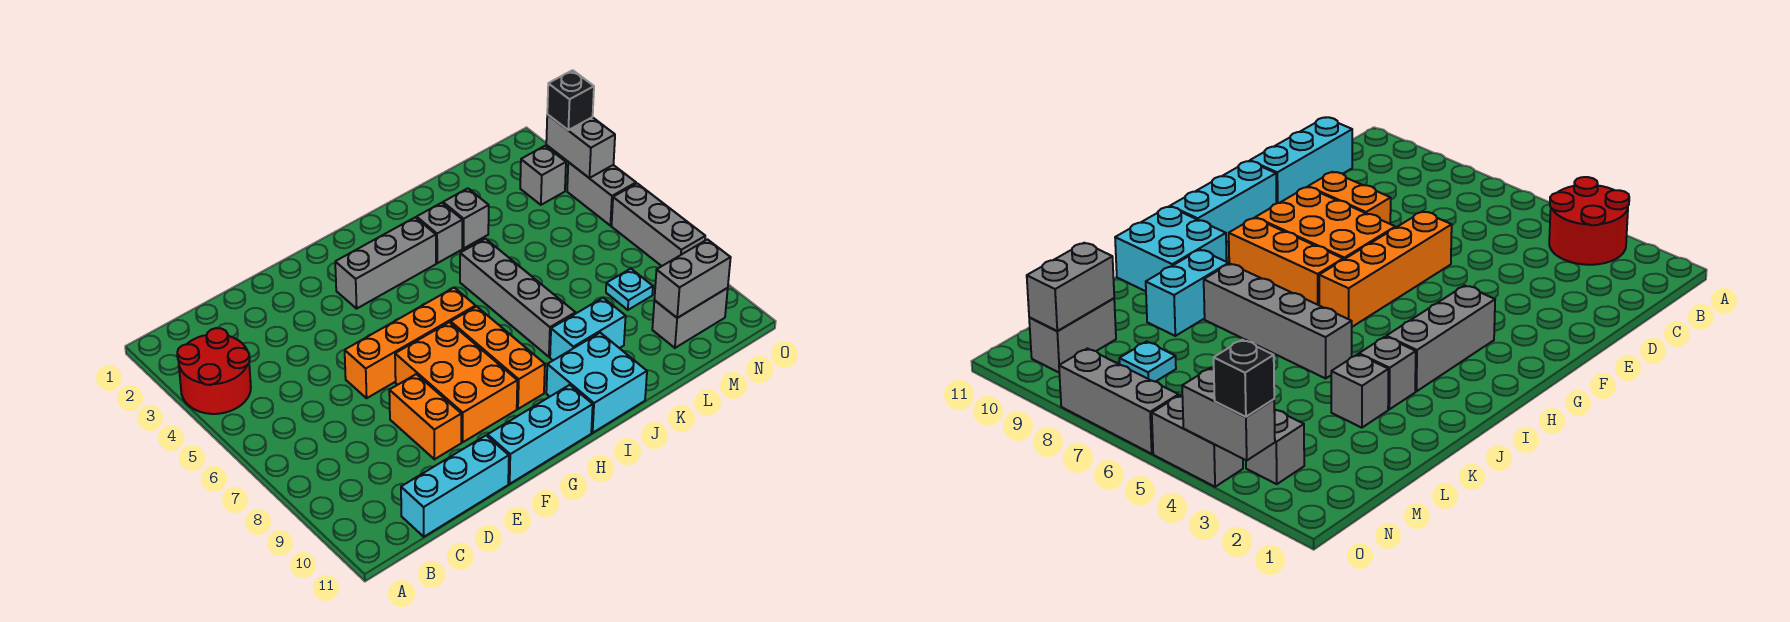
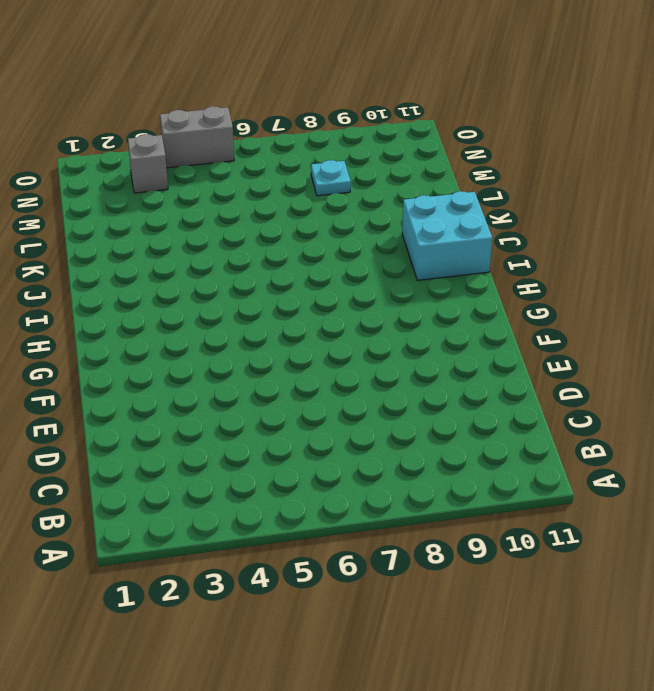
none -> red round brick A3:B4 level 1
none -> cyan brick C11:E11 level 1
none -> orange brick E6:H6 level 1

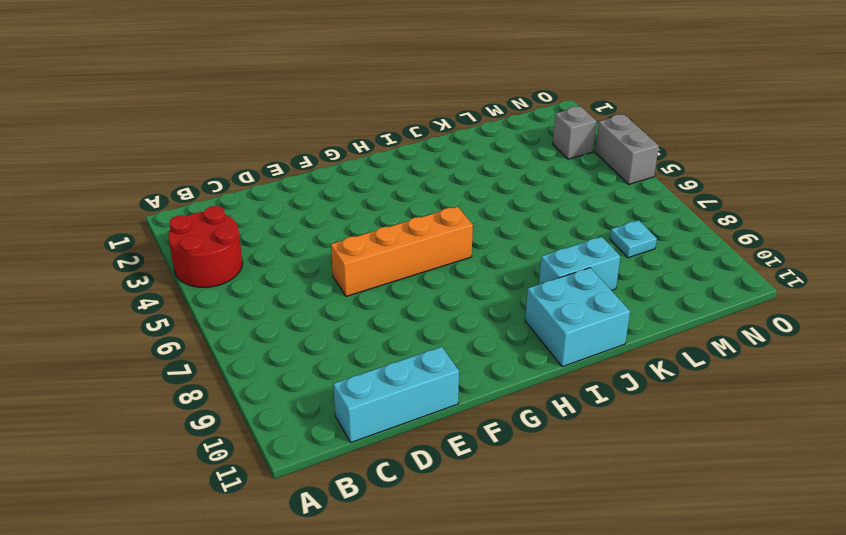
none -> orange brick E8:E9 level 1
none -> orange brick F7:G9 level 1
none -> cyan brick F11:H11 level 1

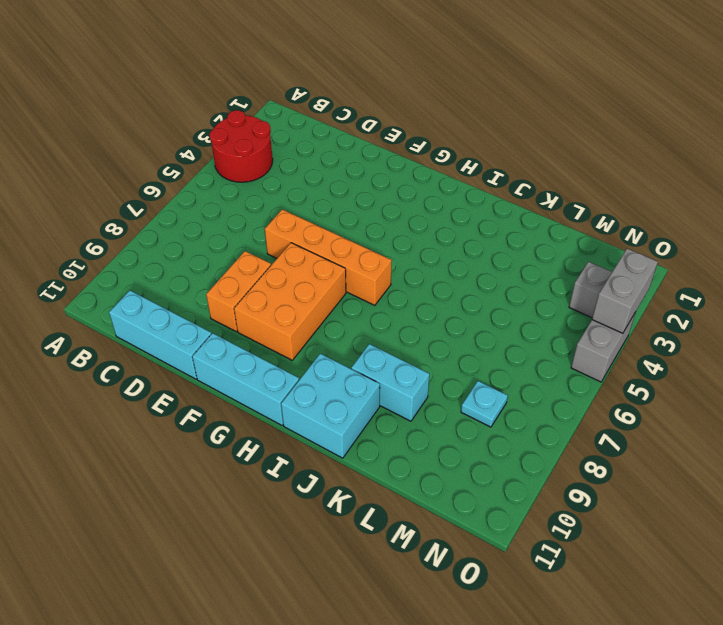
none -> grey brick G3:I3 level 1
none -> orange brick H7:H9 level 1
none -> grey brick J3 level 1

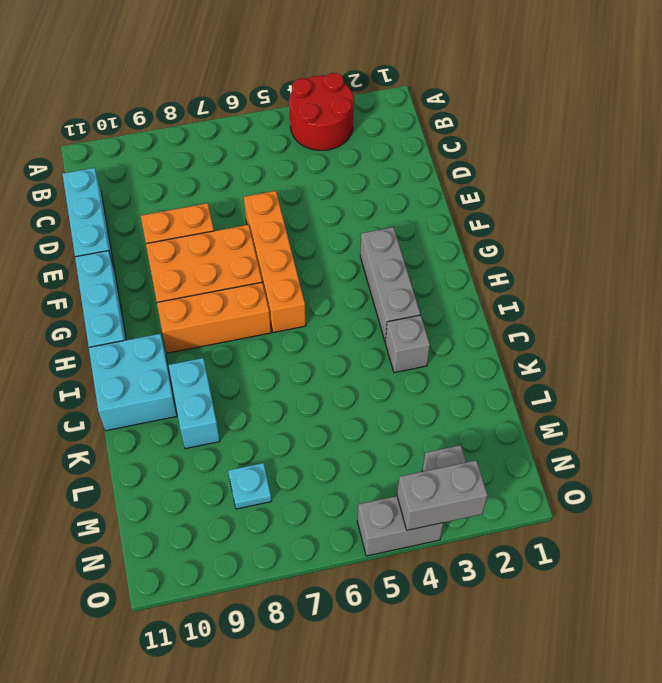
none -> grey brick J5:J8 level 1
none -> grey brick K3 level 1
none -> grey brick M10:N10 level 1

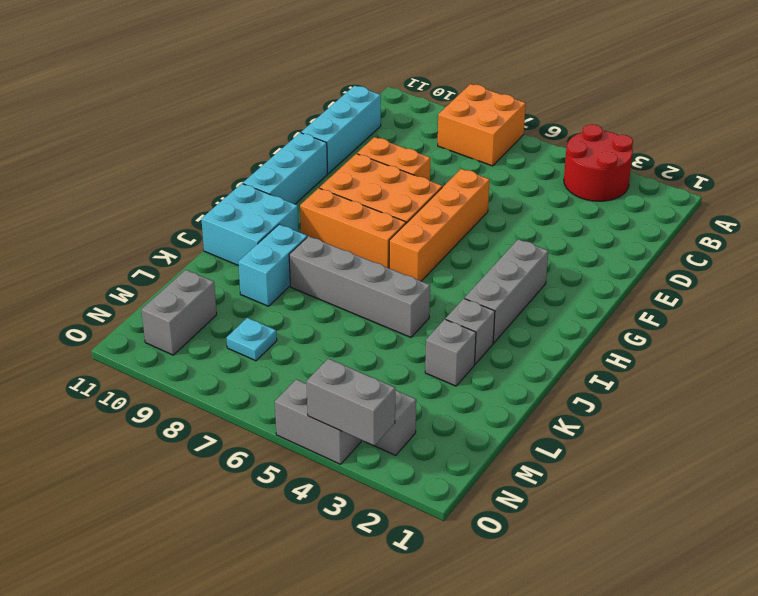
orange brick A7:B8 level 1 -> none
none -> grey brick O6:O8 level 1
none -> grey brick M10:N10 level 2
none -> black brick O3 level 3

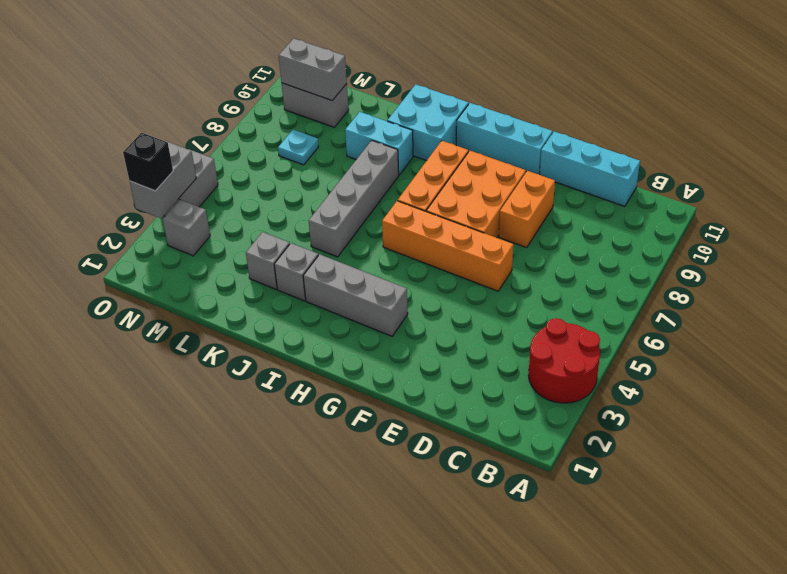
none -> grey brick O6:O8 level 1

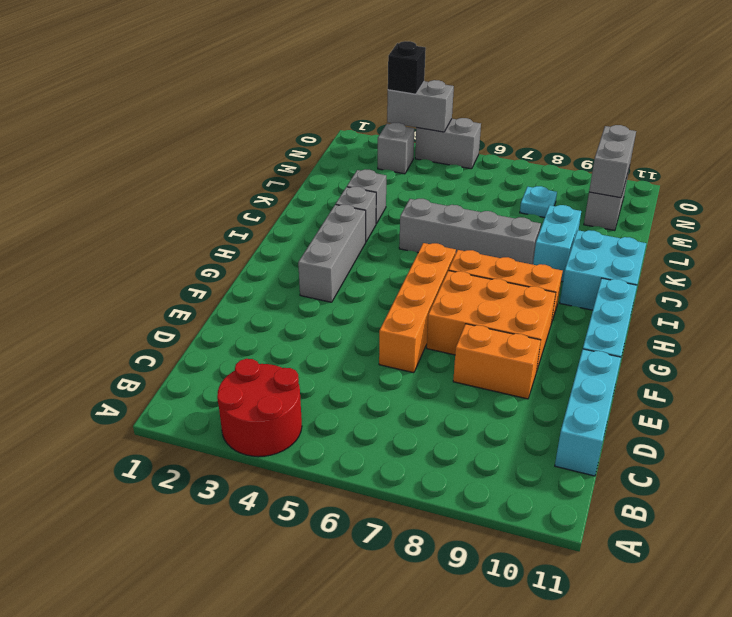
none -> grey brick O6:O8 level 1

